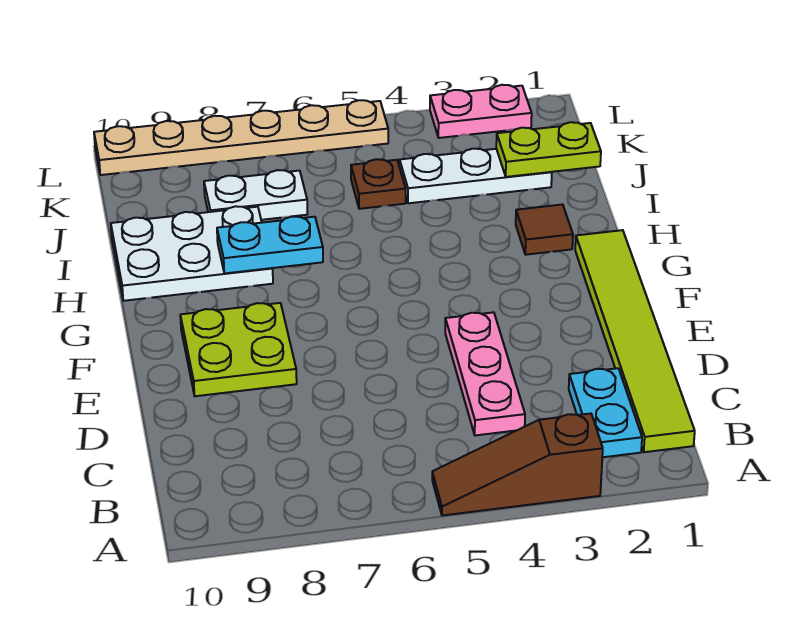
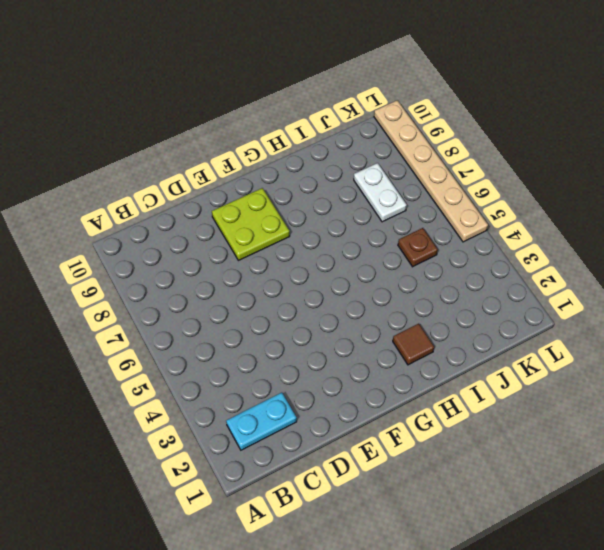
none -> brown slope A3:A5 level 1 top 3
none -> lime tile B1:G1 level 1
none -> pink plate C4:E4 level 1

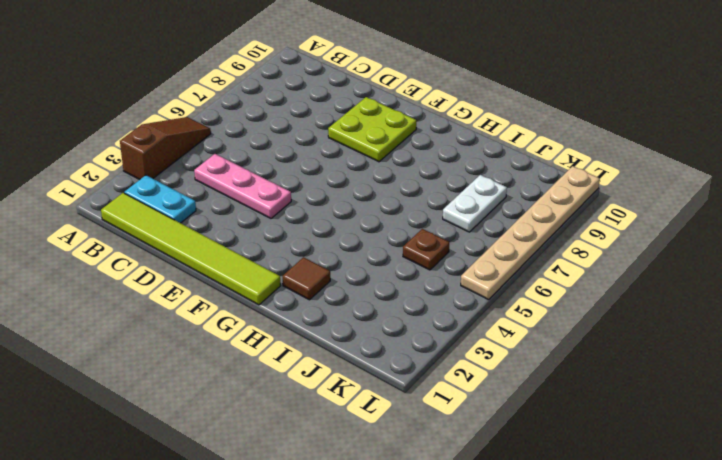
none -> white plate H8:I10 level 1
none -> white plate J2:J4 level 1
none -> pink plate L2:L3 level 1

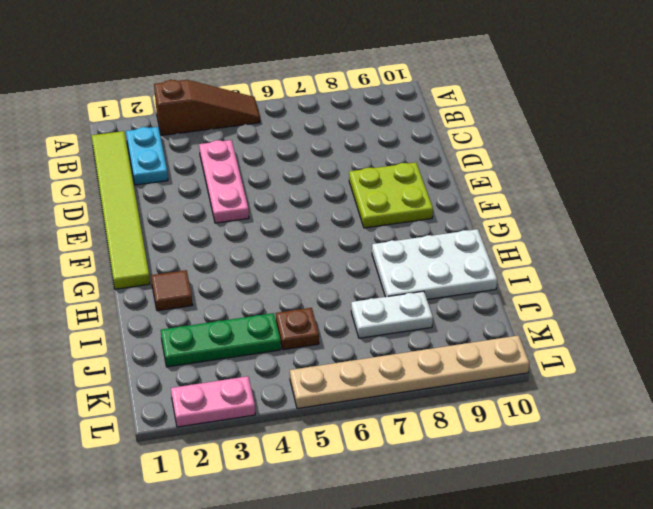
green plate J2:J4 level 1 -> white plate J2:J4 level 1
none -> cyan plate H7:H8 level 2
none -> lime plate J1:J2 level 2

